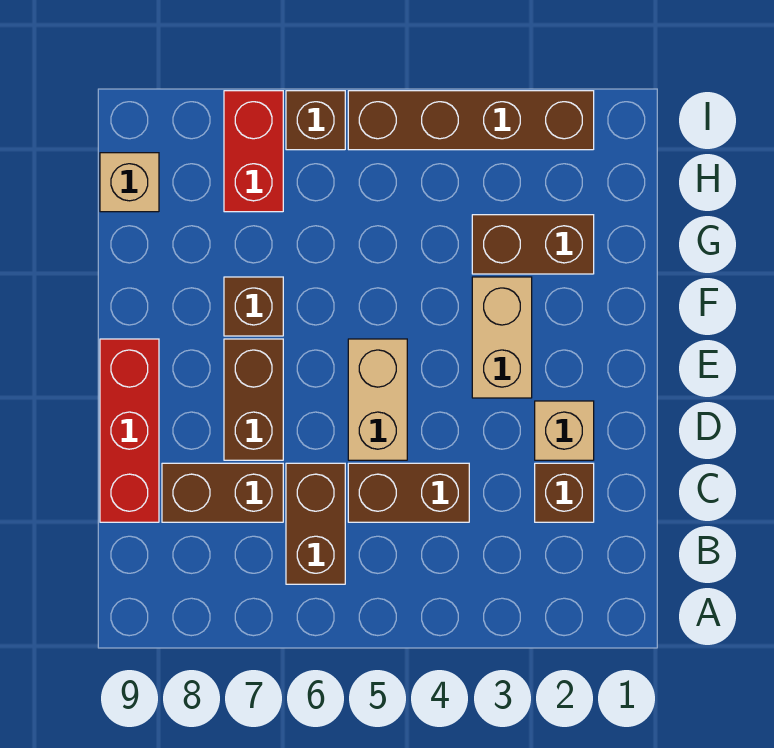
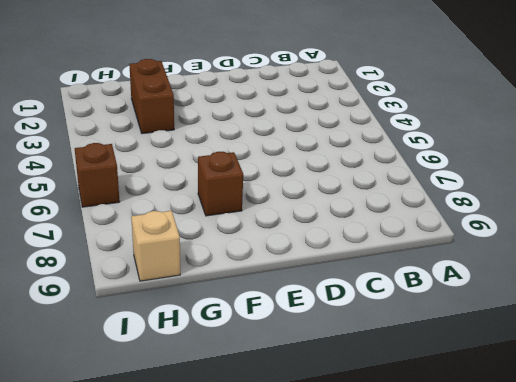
none -> brown brick B6:C6 level 1
none -> brown brick C2 level 1
none -> brown brick C4:C5 level 1

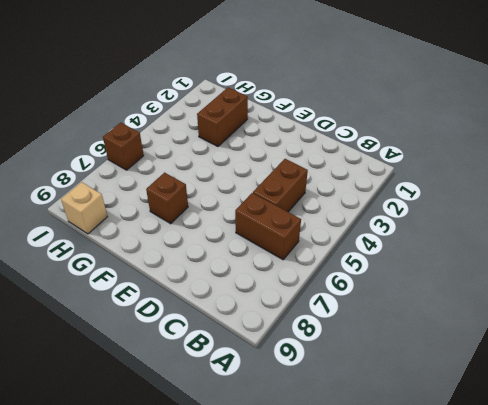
none -> brown brick C2 level 1
none -> brown brick C7:C8 level 1
none -> red brick C9:E9 level 1

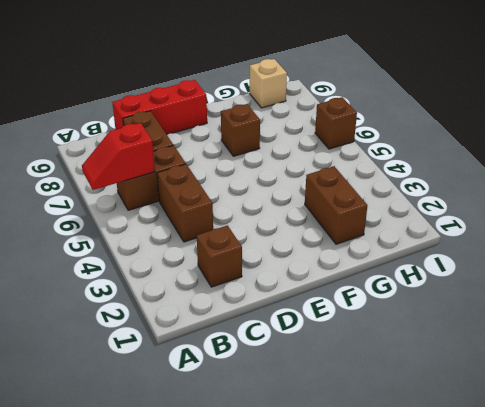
red slope A6:B6 level 2 top B -> none
none -> tan brick D2 level 1
none -> tan brick D5:E5 level 1
none -> brown brick D7:E7 level 1

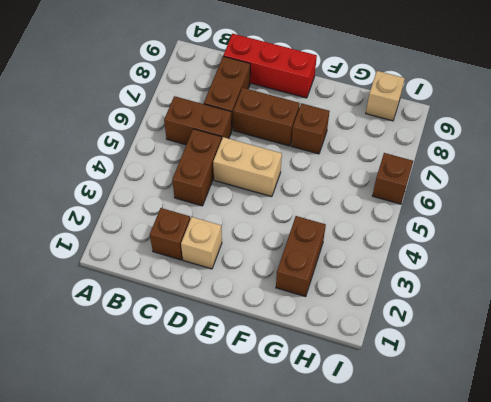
none -> tan brick E3:F3 level 1
none -> red brick H7:I7 level 1
none -> brown brick I2:I5 level 1

